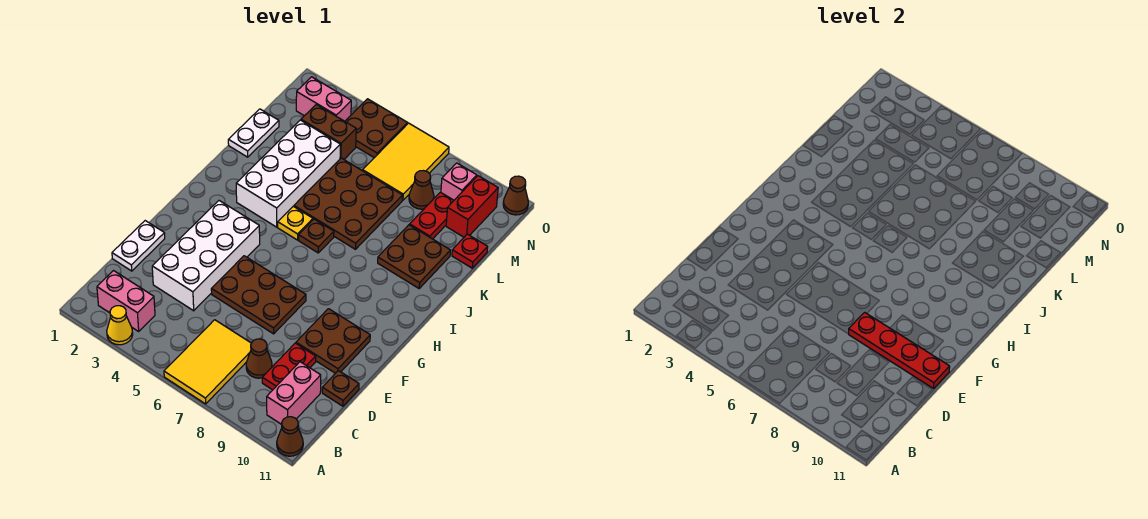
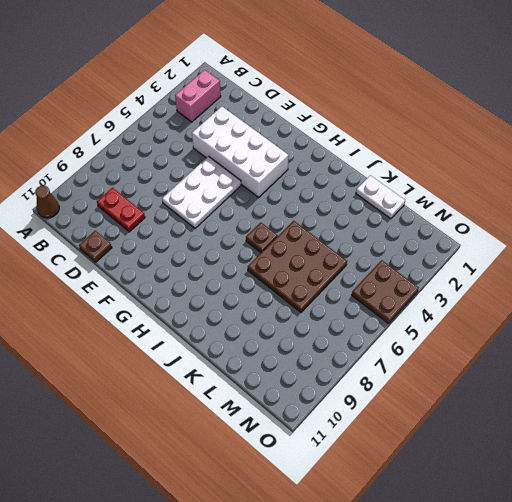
white plate E5:F7 level 1 -> brown plate E5:F7 level 1
none -> yellow cone A3 level 1
none -> yellow tile A6:C7 level 1
none -> pink brick B10:C10 level 1

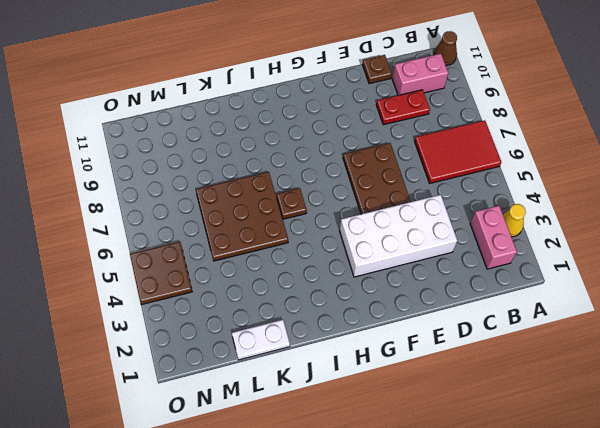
red tile A6:C7 level 1 -> yellow tile A6:C7 level 1
none -> brown cone C8 level 1
none -> white plate D1:E1 level 1
none -> brown plate E9:F10 level 1

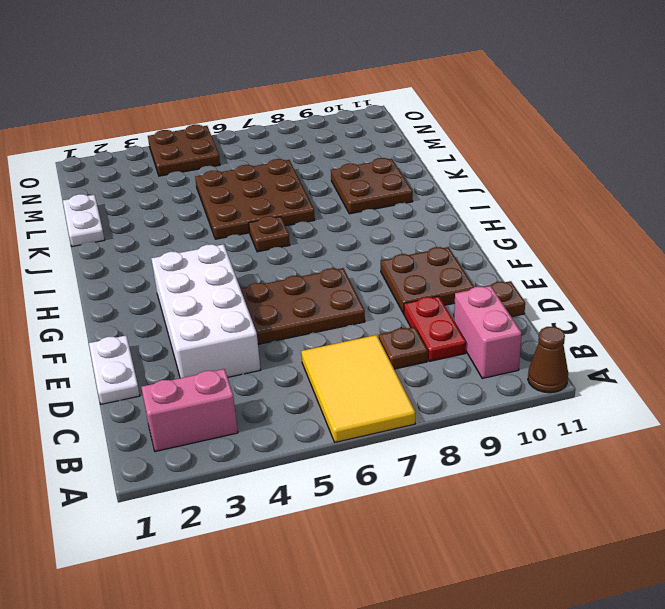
brown plate C8 level 1 -> brown cone C8 level 1
none -> yellow cone A3 level 1
none -> white brick I3:L4 level 1
none -> yellow plate I5 level 1

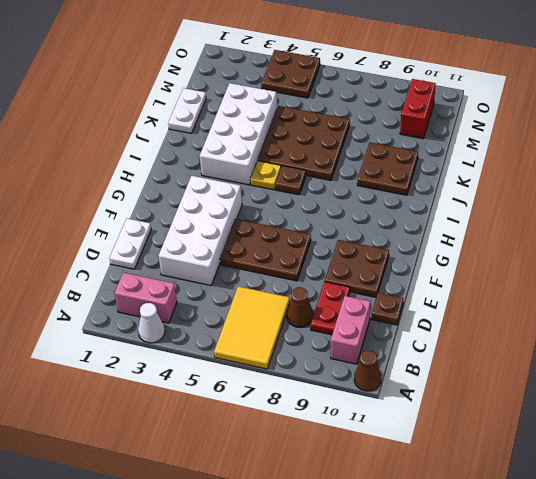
white cone A3 level 1 -> yellow cone A3 level 1
none -> red plate L9:M9 level 1
none -> red plate L11 level 1
none -> brown brick M3:M4 level 1

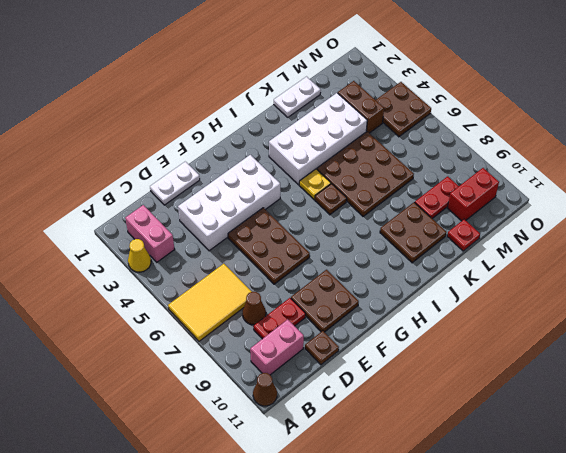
none -> yellow tile M6:O7 level 1
none -> brown cone M8 level 1
none -> pink brick N2:N3 level 1

